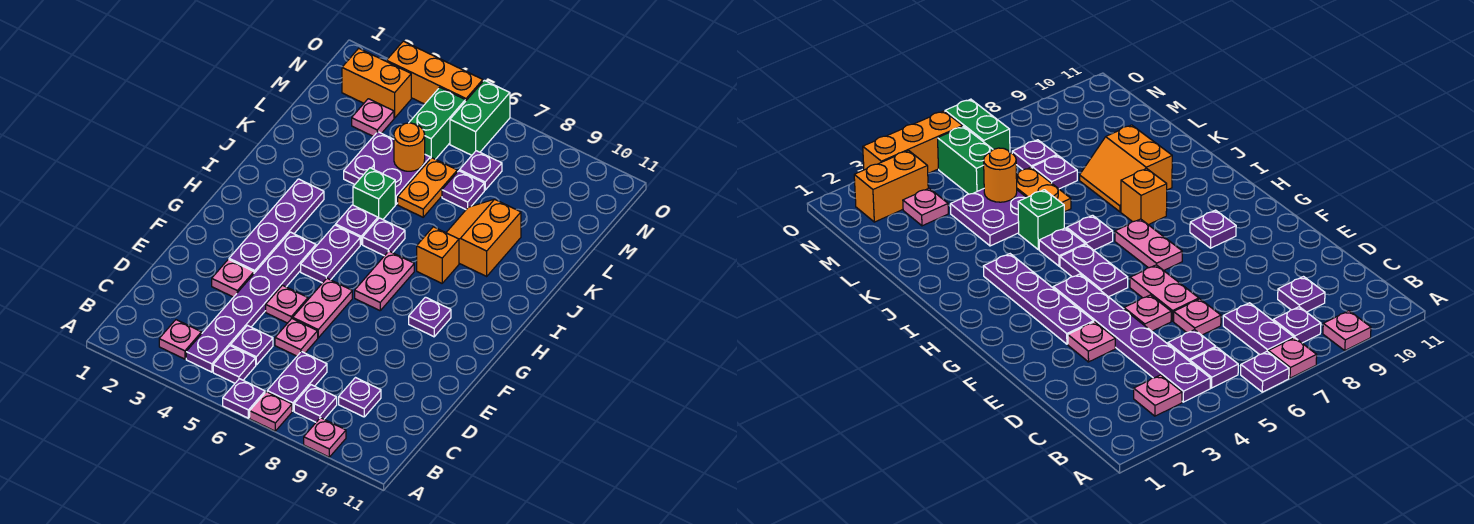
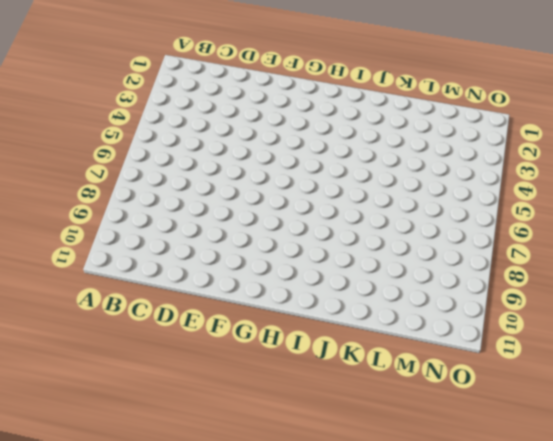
none -> purple plate A6 level 1
none -> pink plate A7 level 1
none -> pink plate A9 level 1
none -> pink plate B3 level 1

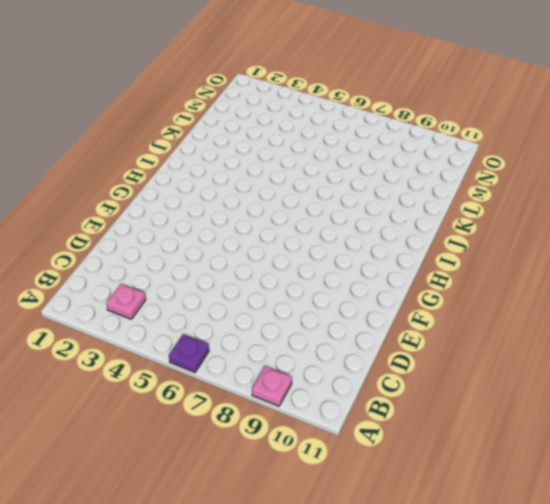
none -> pink plate A7 level 1
none -> purple plate B4:G4 level 1
none -> purple plate B5 level 1
none -> purple plate B7:C7 level 1

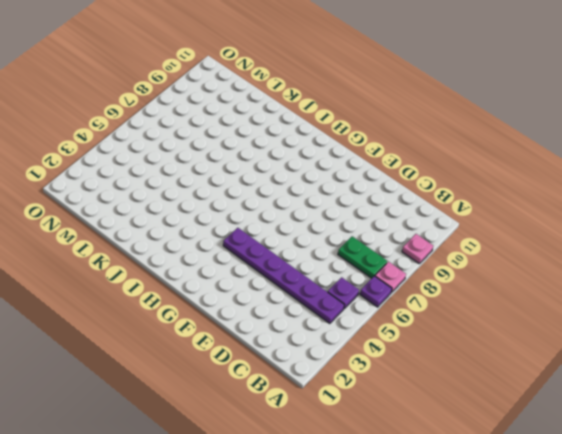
green plate B7:C7 level 1 -> purple plate B7:C7 level 1
none -> pink plate B3 level 1
none -> purple plate B8 level 1
none -> purple plate C5 level 1
none -> purple plate C9 level 1

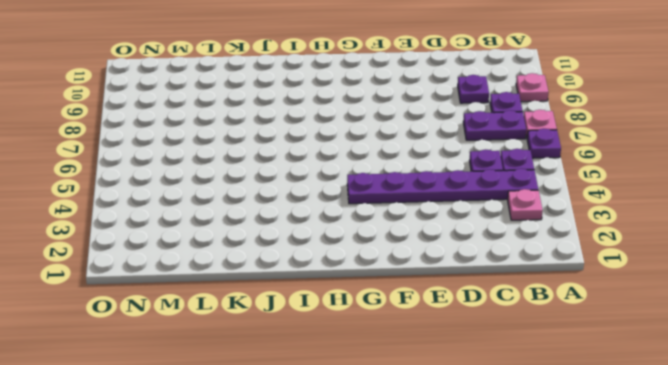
none -> pink plate D6 level 1
none -> pink plate E3 level 1
none -> pink plate E5 level 1
none -> pink plate E6:F6 level 1

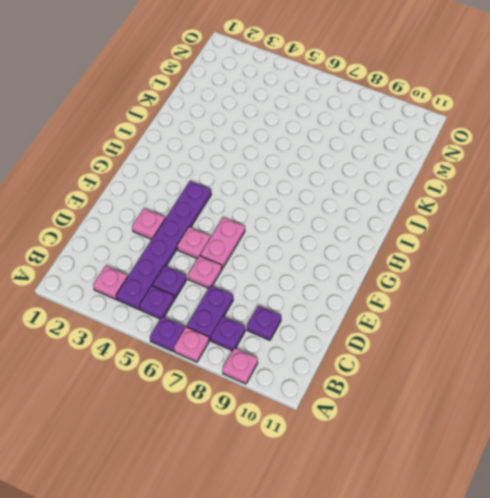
none -> purple plate F3:I3 level 1
none -> purple plate G5:H5 level 1
none -> pink plate G7:H7 level 1
none -> purple plate G9 level 1

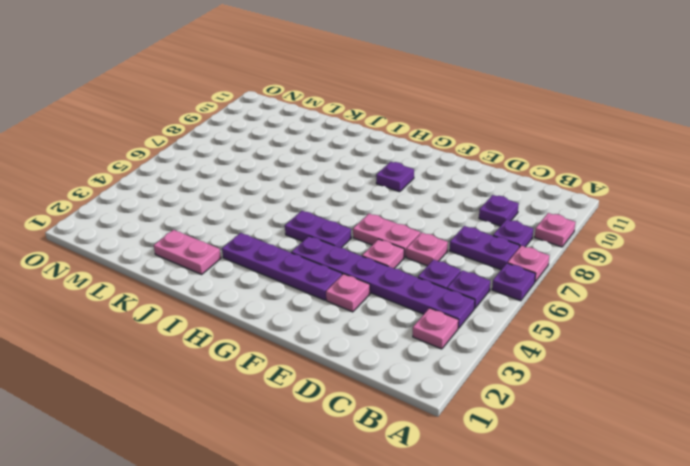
pink plate J2:K2 level 1 -> pink plate G7:H7 level 1
none -> purple plate I5 level 1
none -> purple plate I6 level 1
none -> orange brick I8 level 1
none -> green brick J5 level 1

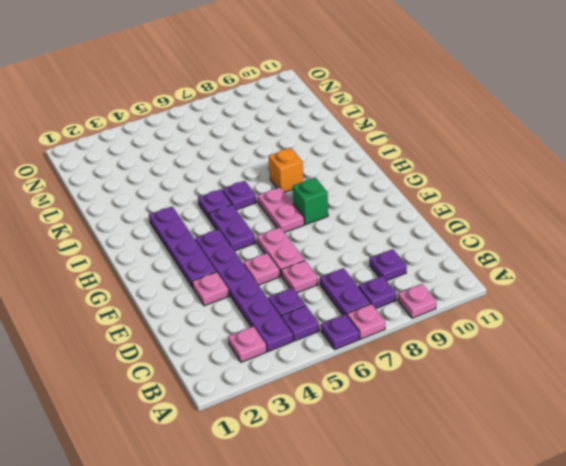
green brick G8 level 1 -> green brick J5 level 1
none -> purple plate G9 level 1
none -> orange slope J8:K9 level 1 top 9
none -> purple plate K4:L5 level 1
none -> orange plate K6:L6 level 1

